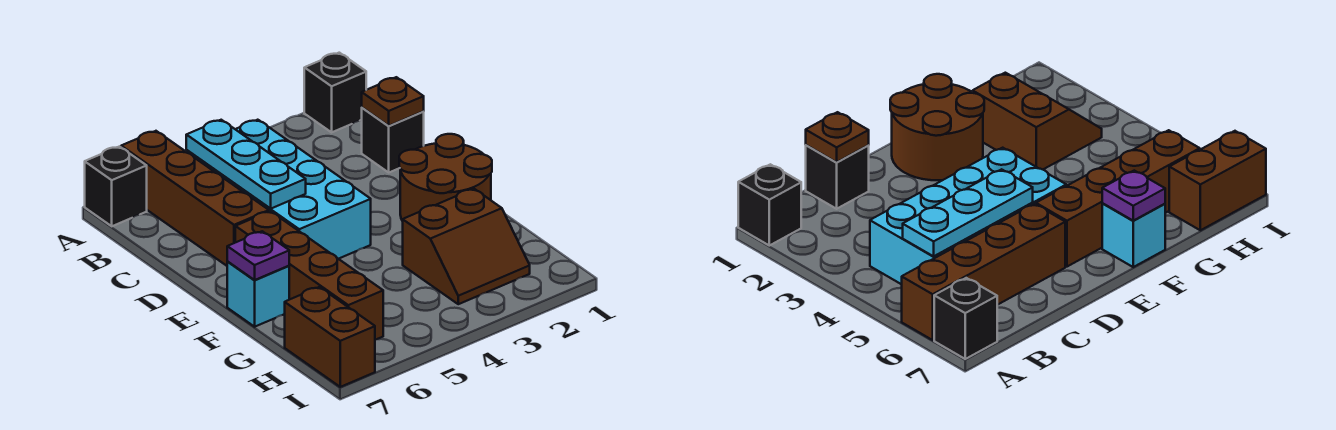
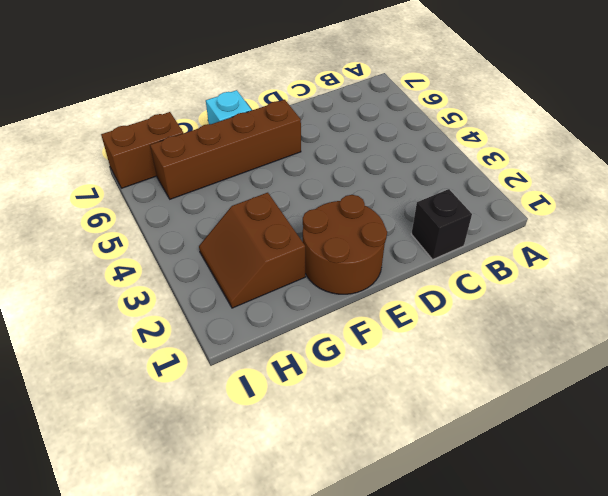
none -> black brick A1 level 1
none -> brown brick A6:D6 level 1
none -> black brick A7 level 1

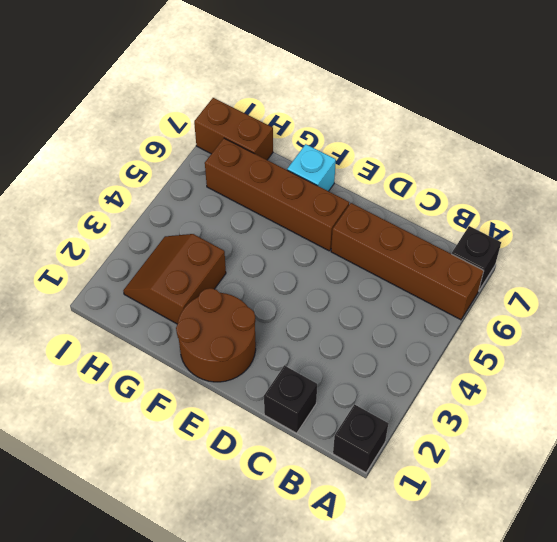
none -> cyan brick B4:E5 level 1
none -> cyan plate B5:D5 level 2
none -> brown plate C1 level 2

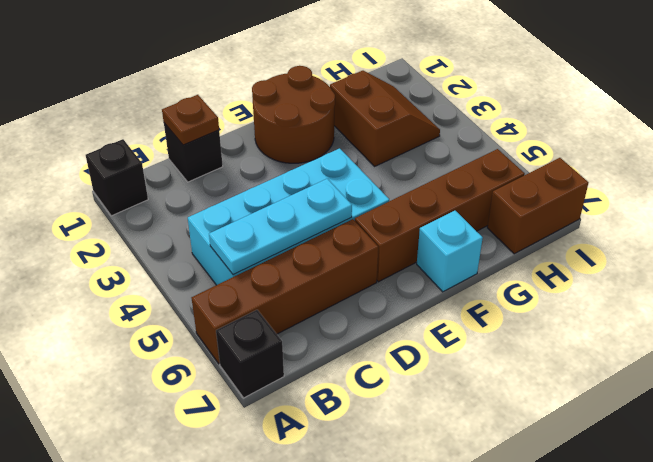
none -> purple plate F7 level 2

